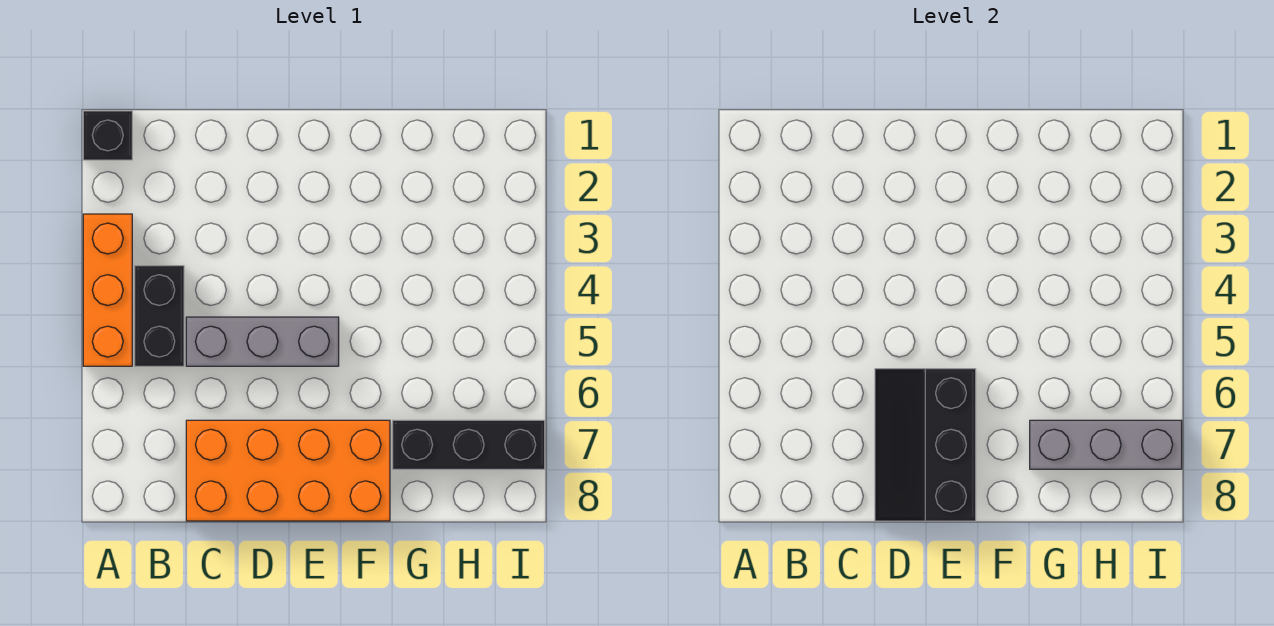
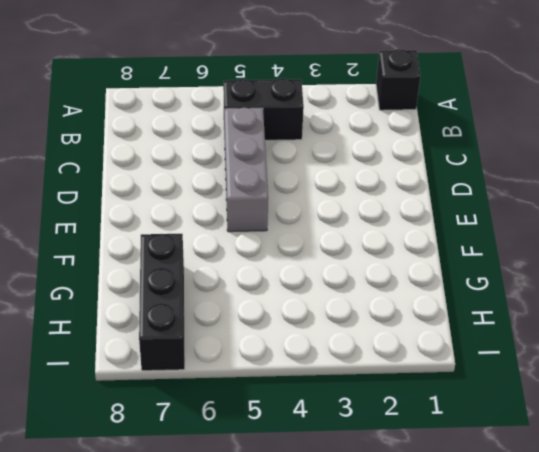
none -> orange brick A3:A5 level 1
none -> orange brick C7:F8 level 1

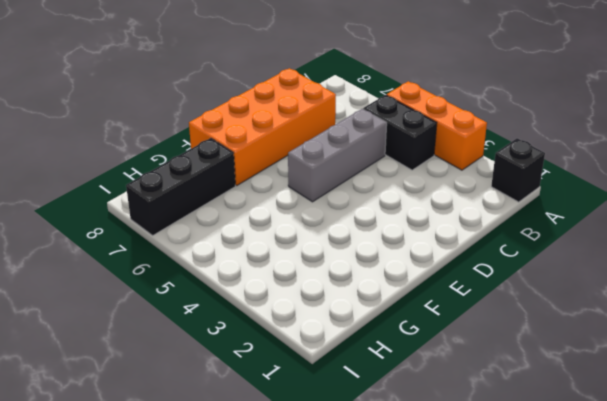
none -> black slope D6:E8 level 2 top E
none -> grey brick G7:I7 level 2

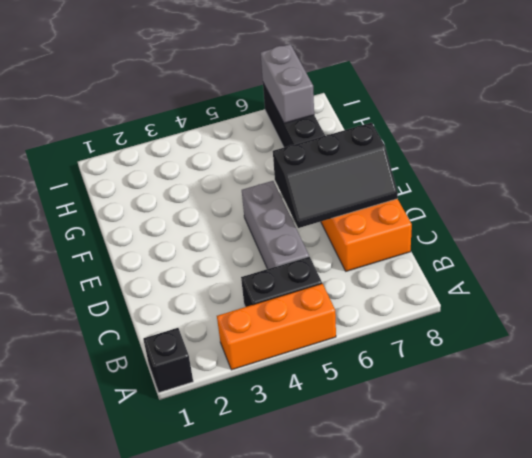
grey brick H7:I7 level 2 -> grey brick G7:I7 level 2

